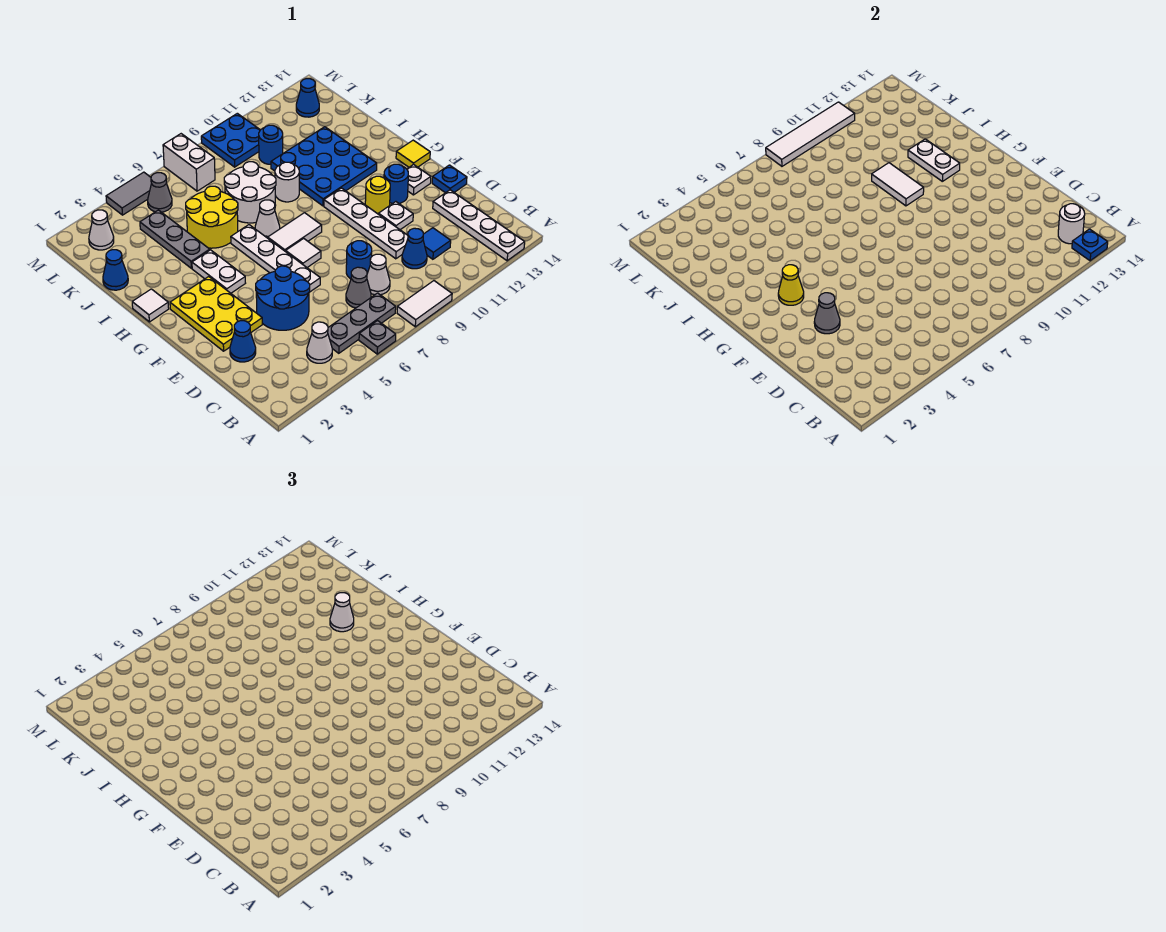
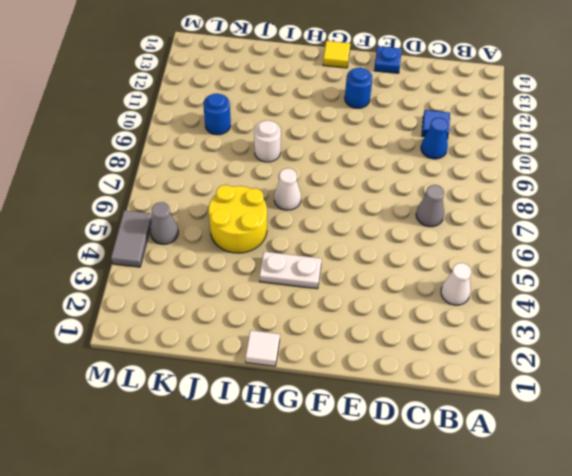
none -> grey plate A6 level 1
none -> white tile A8:A9 level 1
none -> white plate A13:D13 level 1
none -> grey plate B5:B7 level 1

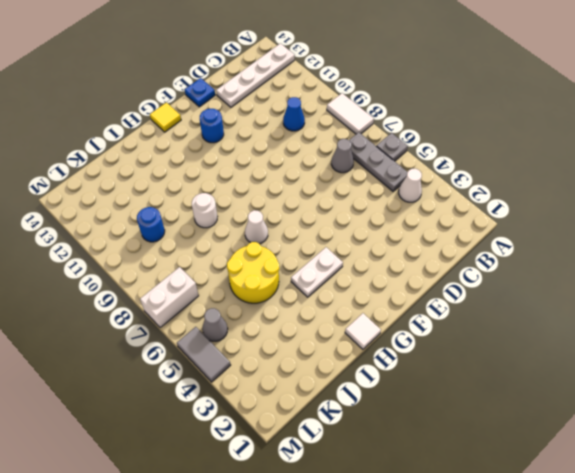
none -> white cone C8 level 1
none -> blue tile C11 level 1
none -> blue cone D2 level 1
none -> blue round brick D4:E5 level 1

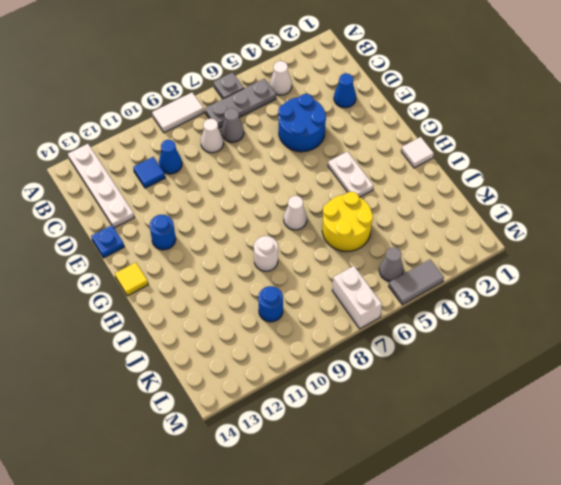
none -> blue round brick D8 level 1
none -> white plate D10:G10 level 1
none -> yellow plate E2:G3 level 1
none -> white plate E6:H6 level 1

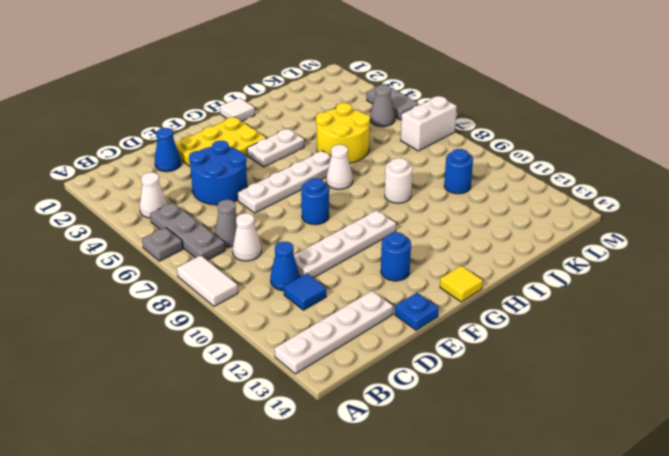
blue round brick F8 level 1 -> blue round brick D8 level 1
none -> white plate E11 level 1
none -> white tile F7 level 1
none -> yellow round brick F11 level 1
none -> white plate F13 level 1

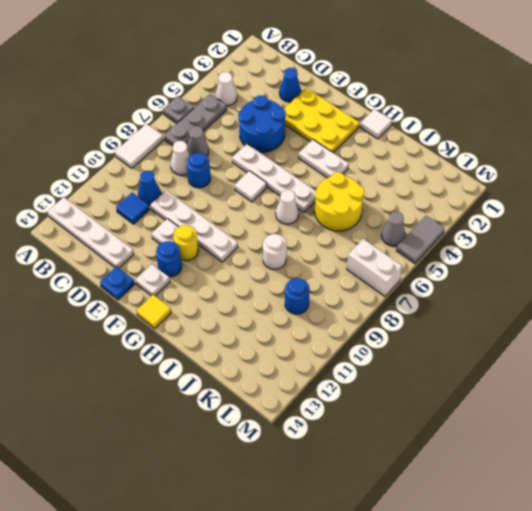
none -> white tile G7:G8 level 1
none -> blue plate H10:J12 level 1
none -> grey plate I4:K4 level 1
none -> white round brick I7:J8 level 1

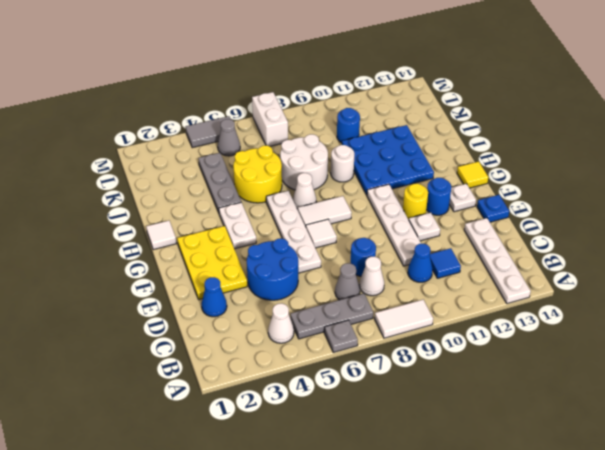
none -> blue cone J1 level 1
none -> white cone L2 level 1
none -> blue plate L9:M10 level 1
none -> blue cone L13 level 1

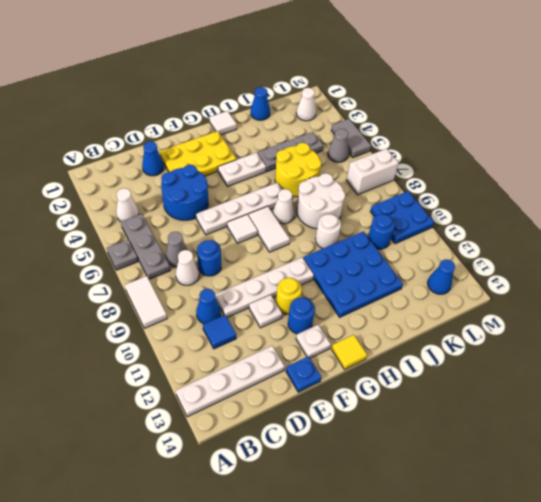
none -> blue plate A13 level 2
none -> white round brick B13 level 2
none -> grey cone E3 level 2
none -> yellow cone G3 level 2

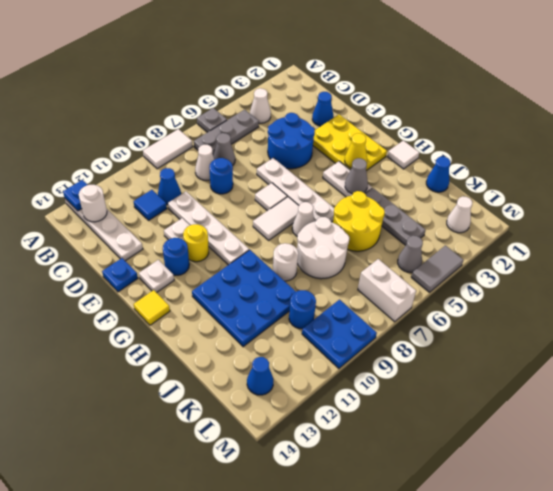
grey cone H4 level 2 -> grey cone E3 level 2
none -> white tile H10:I10 level 2
none -> white plate H12:I12 level 2
none -> white tile M8:M11 level 2
none -> white cone I12 level 3

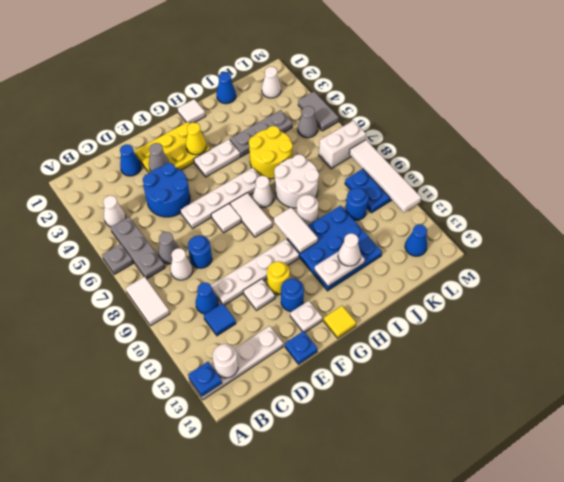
white tile H9:H10 level 2 -> white tile H10:I10 level 2

